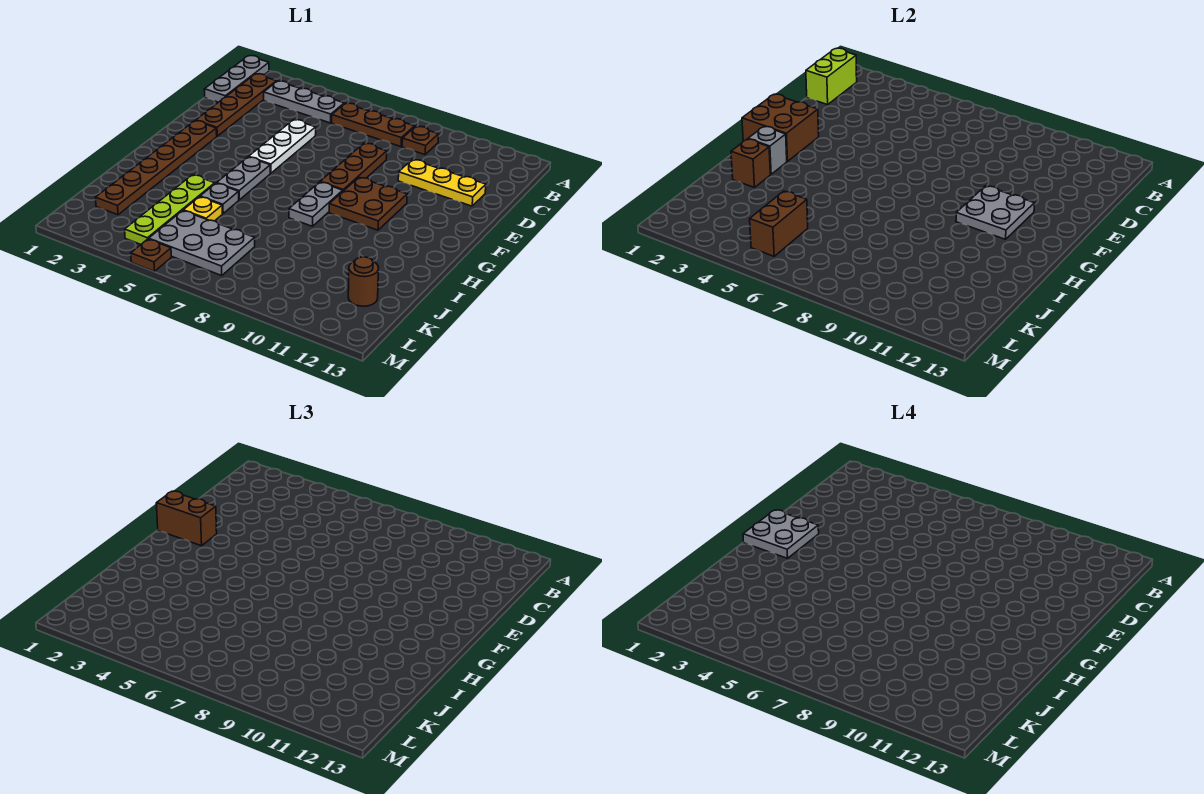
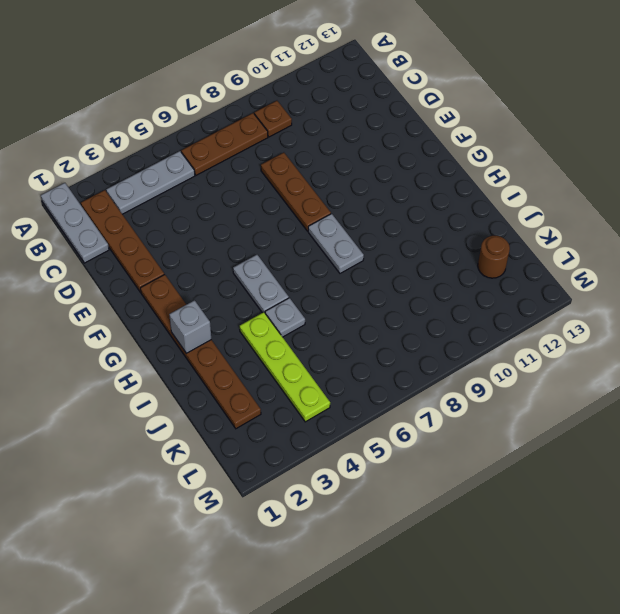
none -> white plate D5:F5 level 1
none -> yellow plate D10:D12 level 1
none -> brown plate F9:G10 level 1

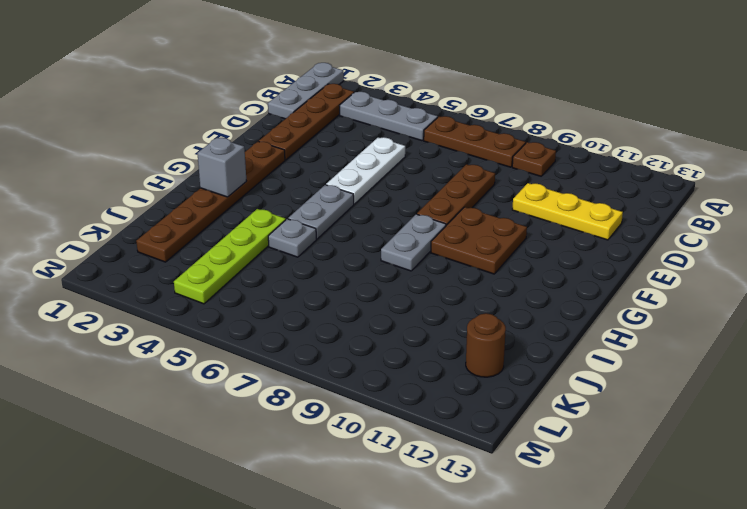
none -> yellow plate J5 level 1
none -> grey plate K5:L7 level 1
none -> brown plate M5 level 1

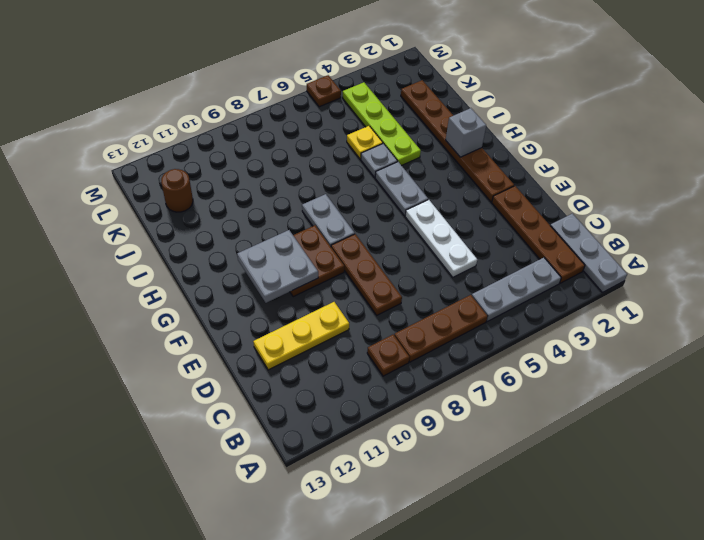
none -> grey plate K5:L7 level 1
none -> lime brick B1:C1 level 2
none -> brown brick F1:G2 level 2

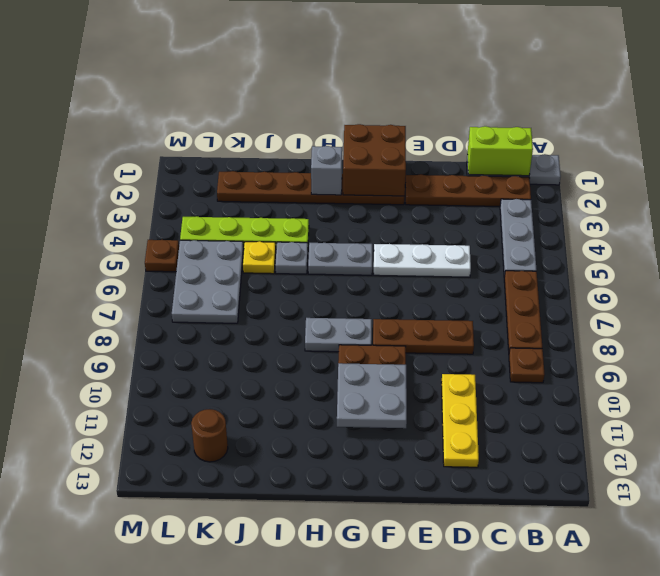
none -> brown brick I2 level 2
none -> brown brick K5:L5 level 2
none -> brown brick F1:F2 level 3

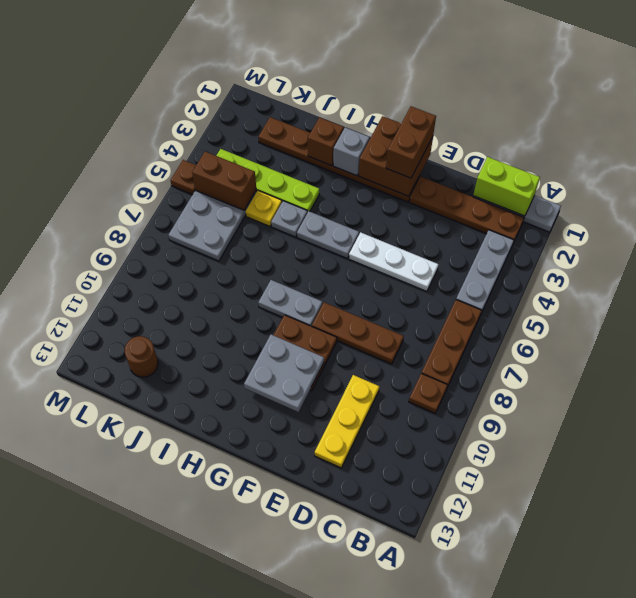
none -> grey plate F1:G2 level 4

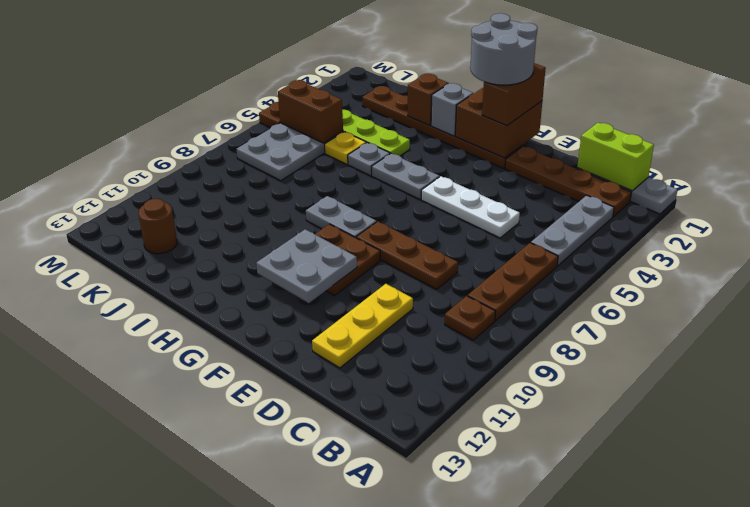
grey round brick F1:G2 level 4 -> grey plate F1:G2 level 4

